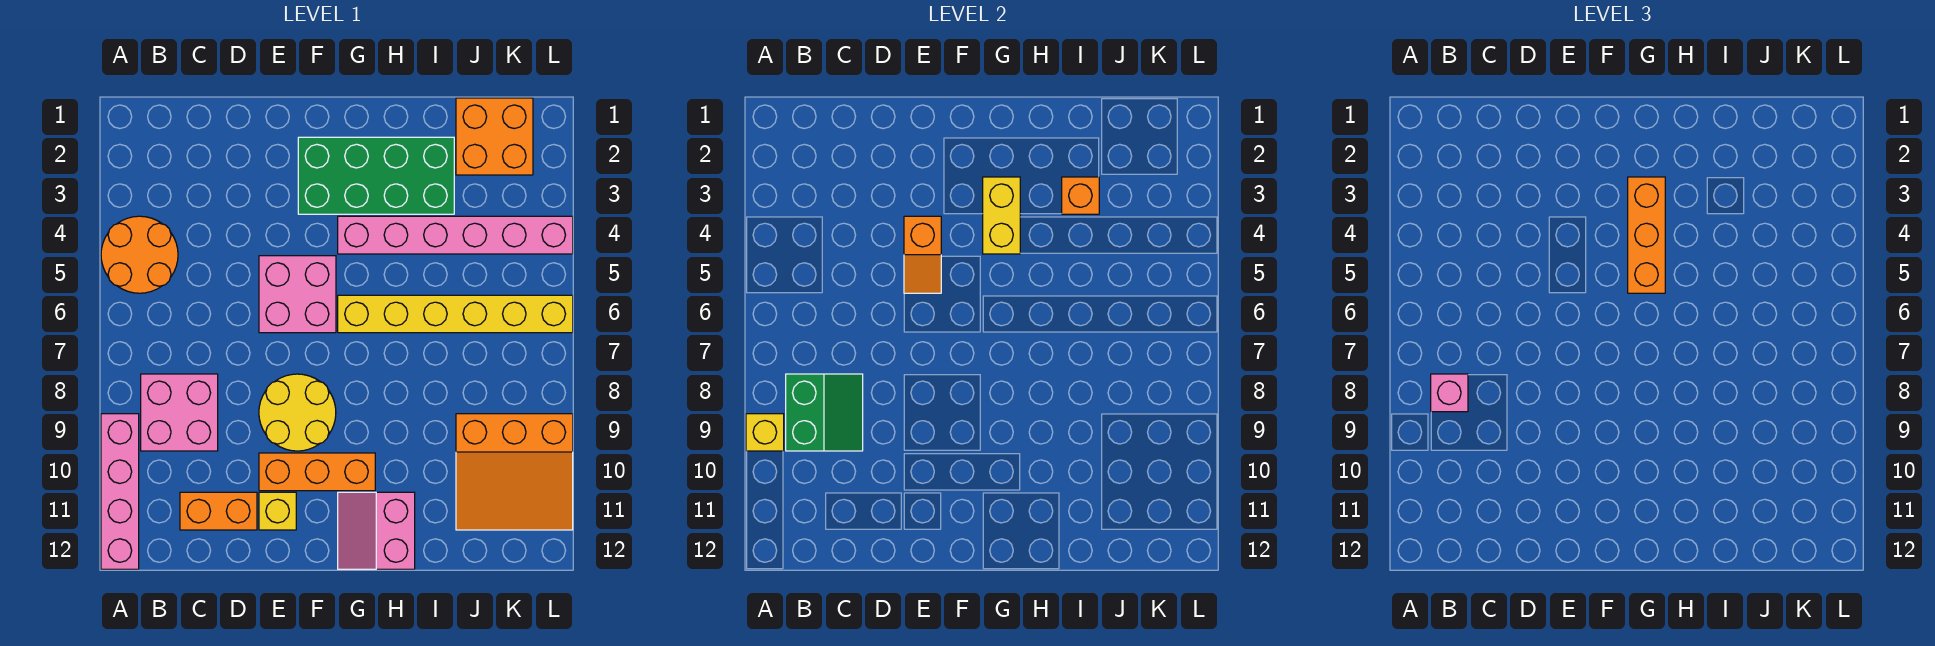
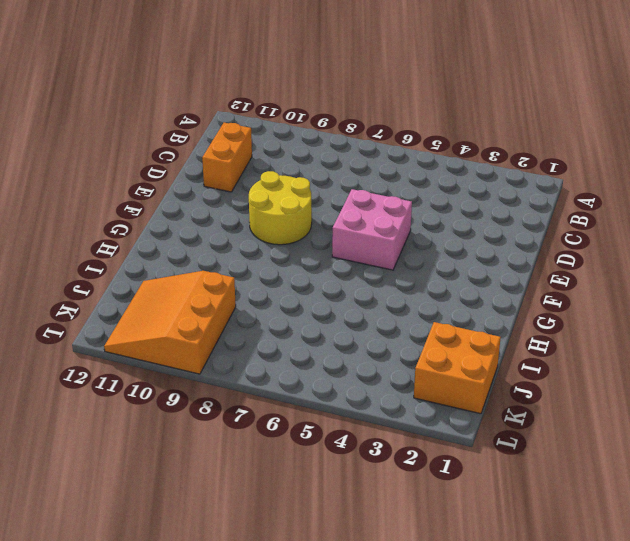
none -> orange round brick A4:B5 level 1
none -> pink brick A9:A12 level 1
none -> pink brick B8:C9 level 1

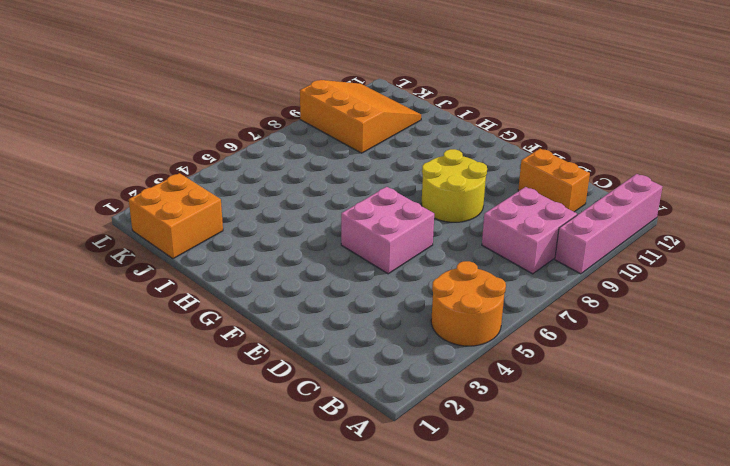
none -> orange brick E10:G10 level 1
none -> yellow brick E11 level 1
none -> green brick F2:I3 level 1

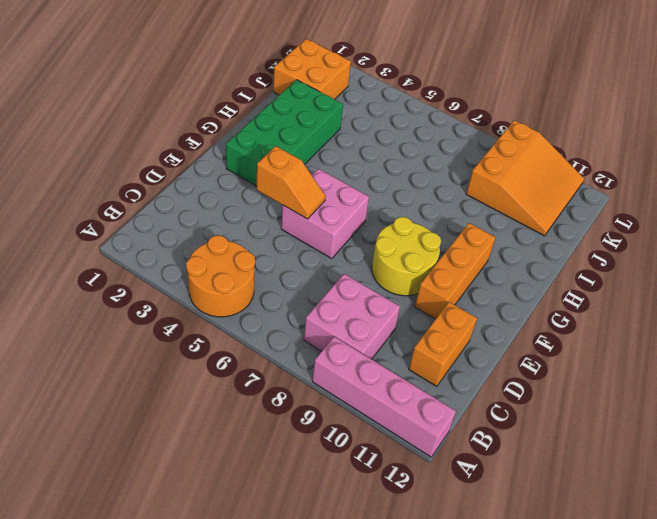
none -> yellow brick E11 level 1
none -> pink brick G4:L4 level 1
none -> yellow brick G6:L6 level 1

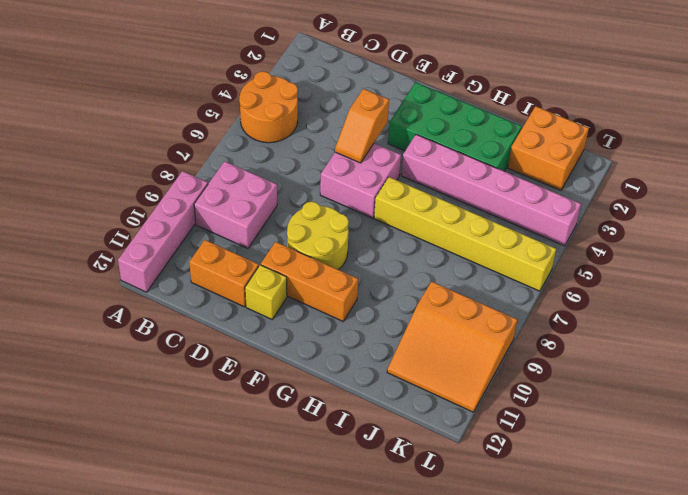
none -> pink slope G11:H12 level 1 top H
none -> yellow brick A9 level 2
none -> green slope B8:C9 level 2 top B

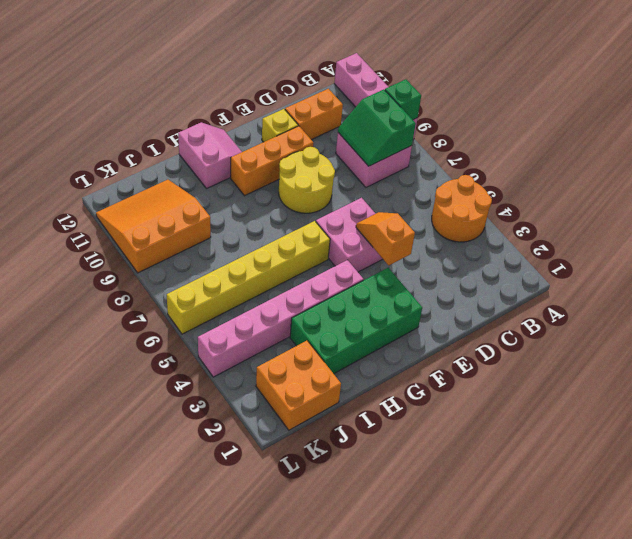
green brick A9 level 2 -> yellow brick A9 level 2
none -> yellow brick G3:G4 level 2
none -> orange brick I3 level 2
none -> pink brick B8 level 3

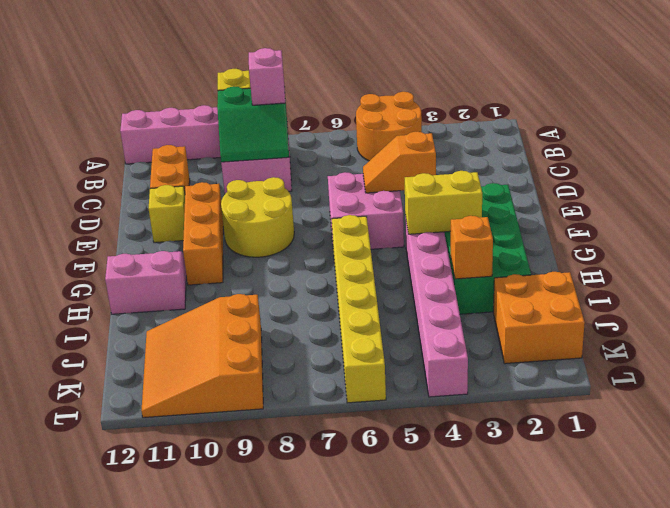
none -> orange brick G3:G5 level 3

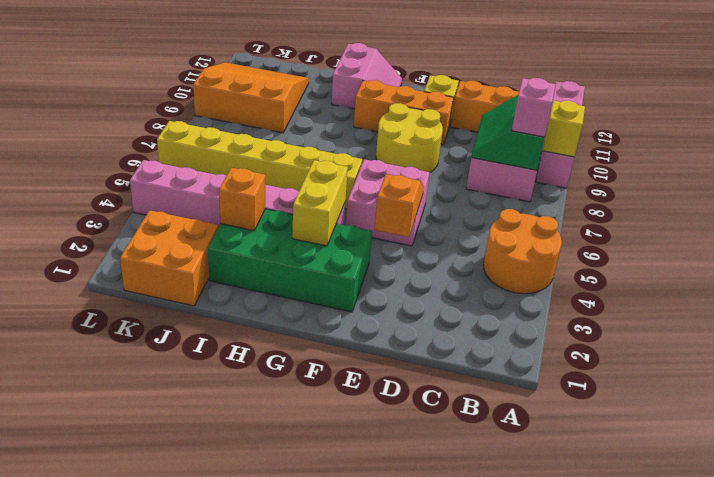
none -> orange brick G3:G5 level 3

